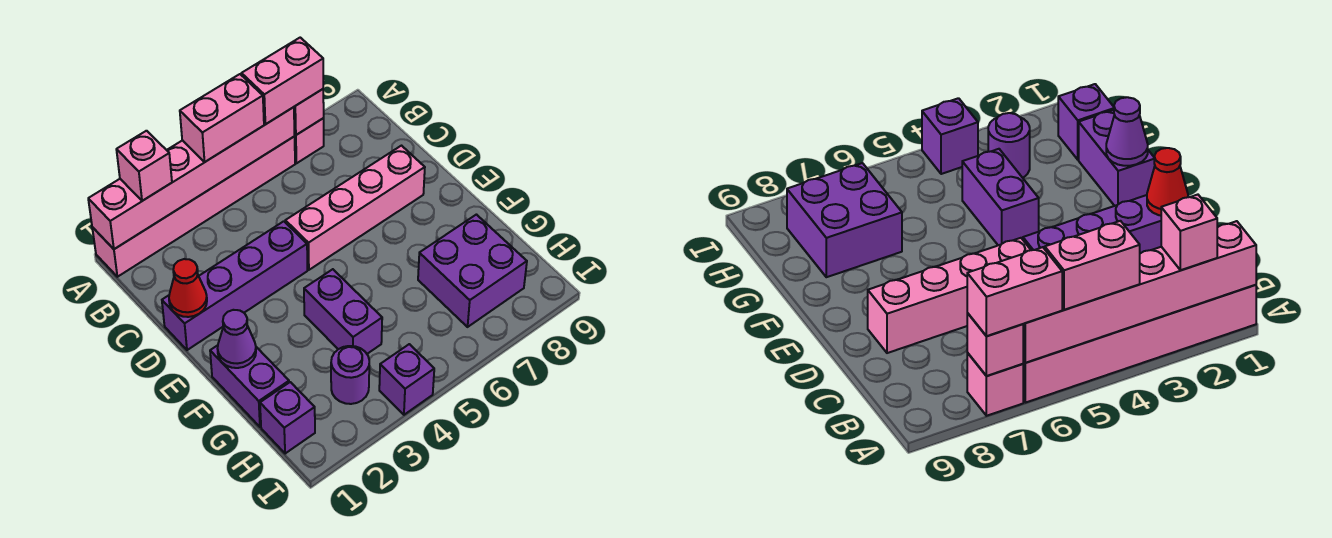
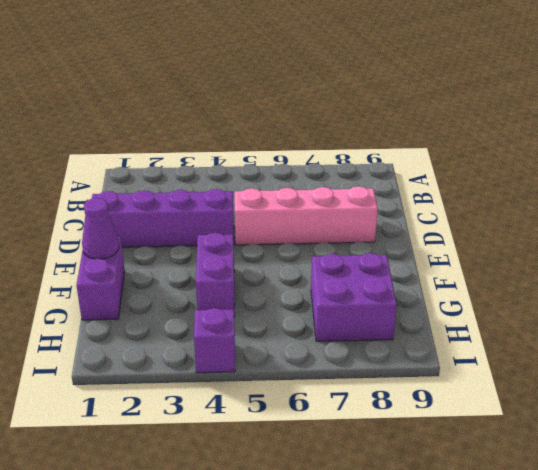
none -> pink brick A1:A6 level 1
none -> pink brick A7 level 1
none -> purple brick H1 level 1

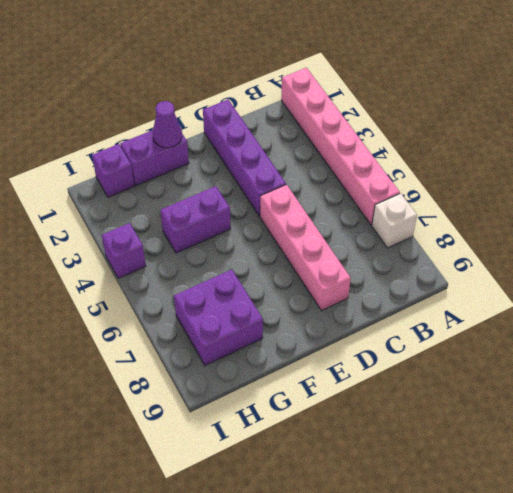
white brick A7 level 1 -> pink brick A7 level 1
none -> purple round brick H3 level 1
none -> pink brick A1:A6 level 2
none -> pink brick A7 level 2

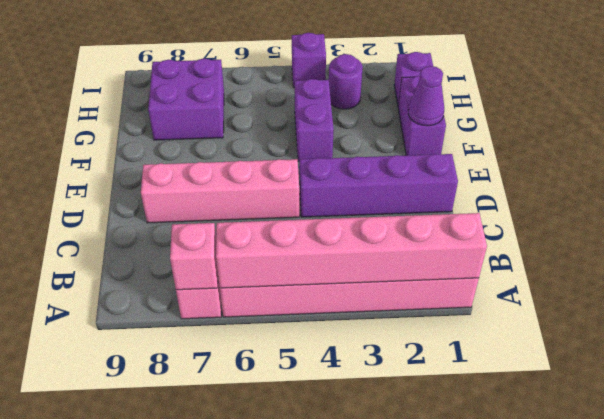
none -> red cone D1 level 2
none -> pink brick A2 level 3
none -> pink brick A4:A5 level 3

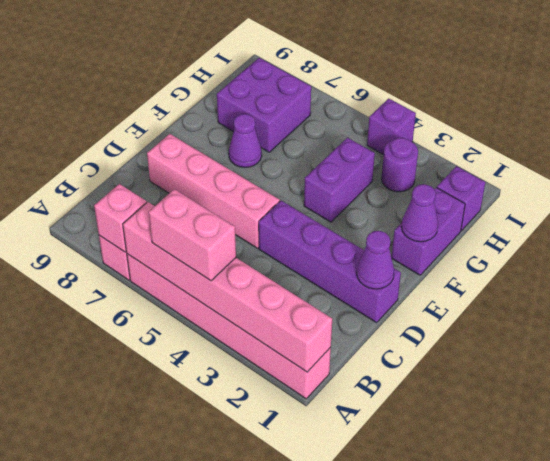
purple cone D1 level 2 -> red cone D1 level 2
purple cone F7 level 1 -> none
none -> pink brick A2 level 3
none -> pink brick A6:A7 level 3

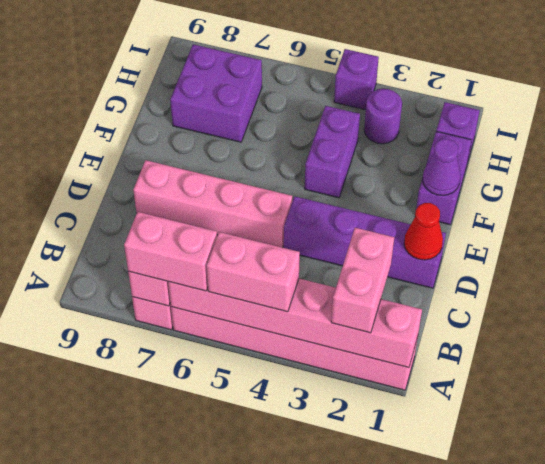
pink brick A2:B2 level 3 -> pink brick A2 level 3

